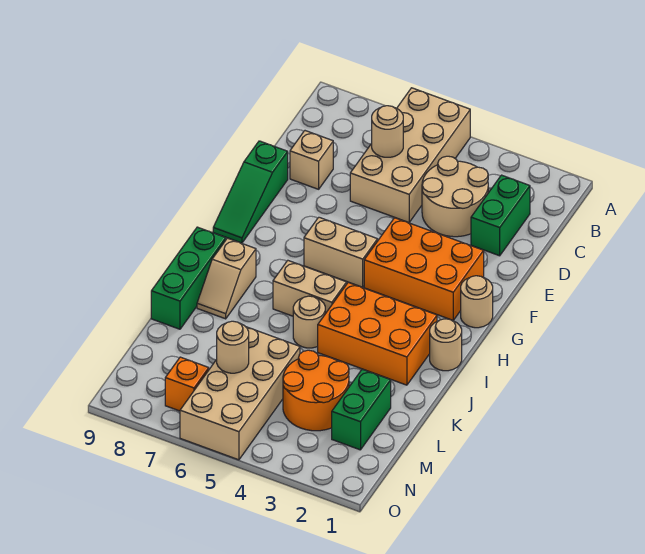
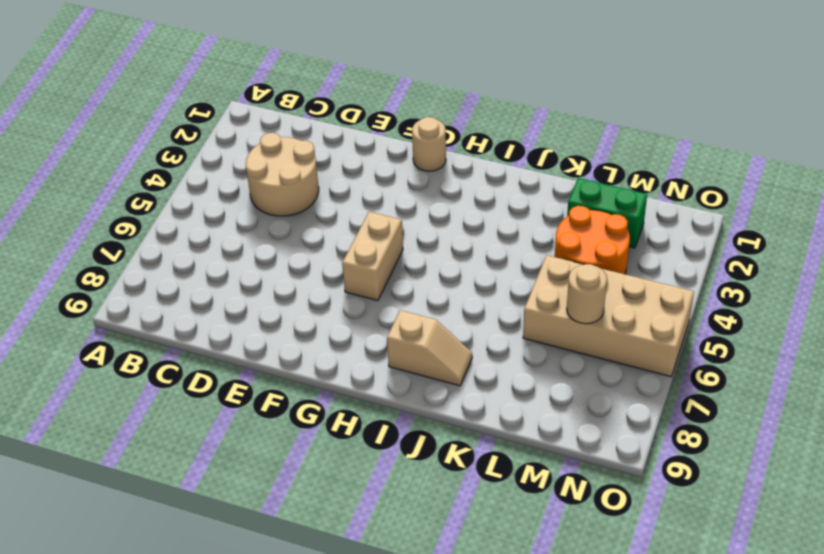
none -> tan brick A5:D6 level 1
none -> green brick C2:D2 level 1
none -> tan brick D8 level 1

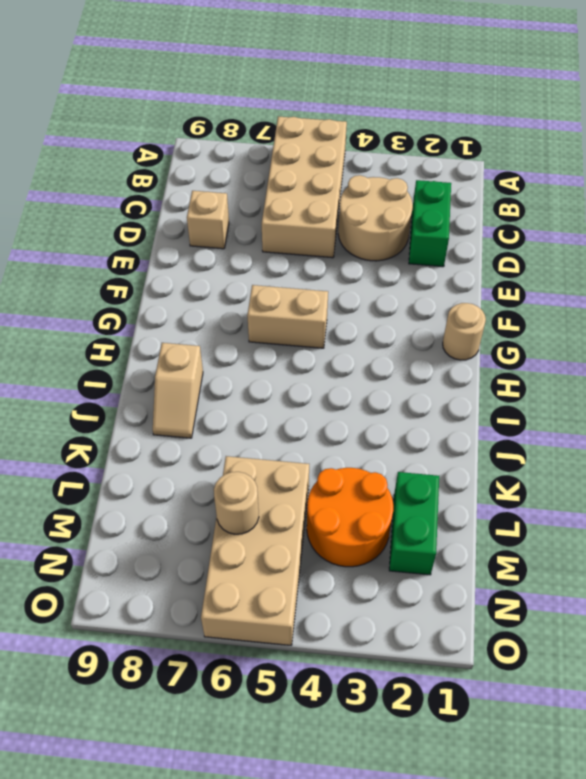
none -> green slope E9:G9 level 1 top E
none -> orange brick F2:G4 level 1
none -> tan round brick I1 level 1

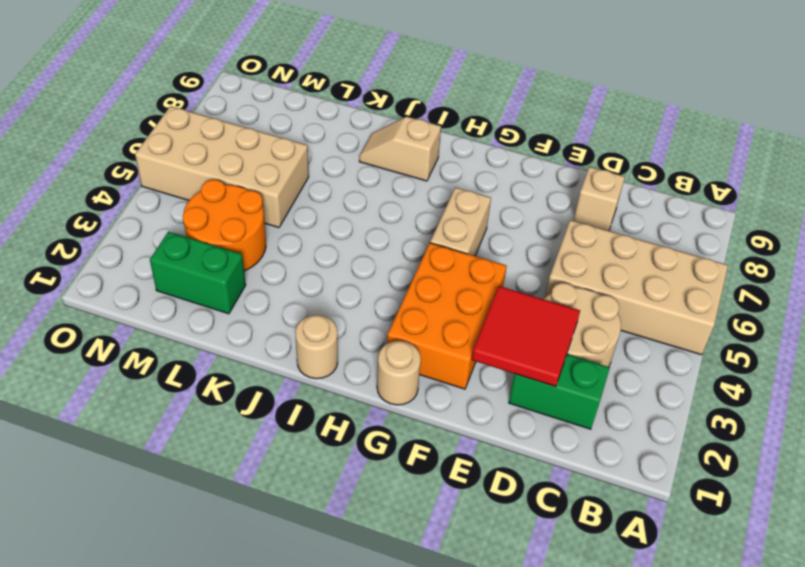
red tile D2:E3 level 2 -> none
none -> green slope E9:G9 level 1 top E
none -> orange brick I2:J4 level 1
none -> tan brick I5:I6 level 1

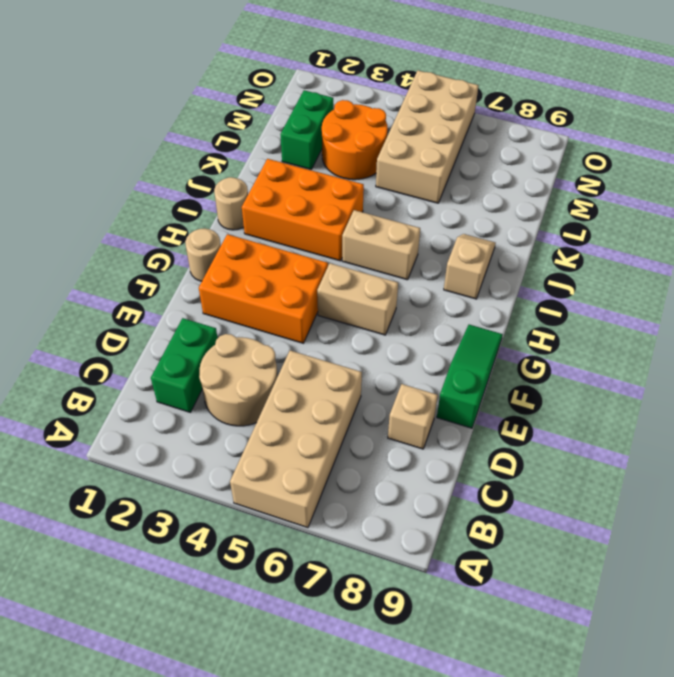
none -> green brick I9:K9 level 1
none -> tan round brick J5 level 1
none -> orange brick N7 level 1

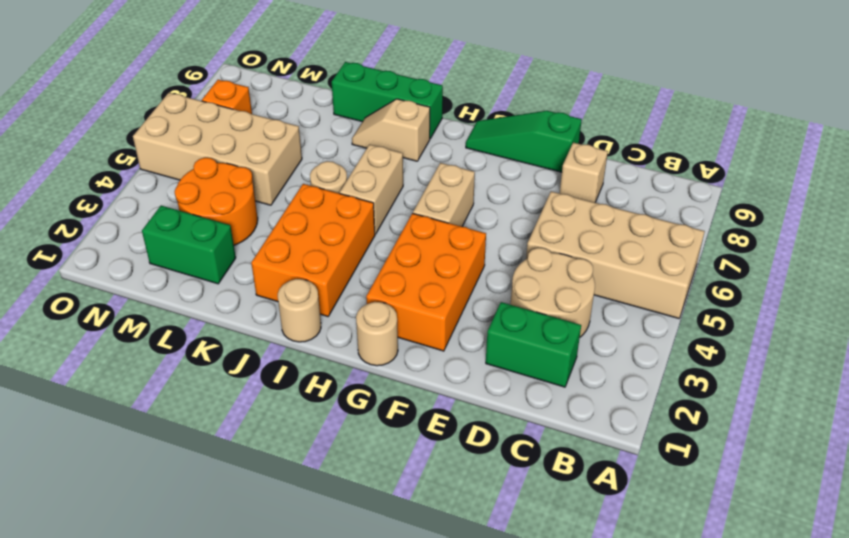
none -> tan round brick C6 level 2
none -> tan round brick M6 level 2

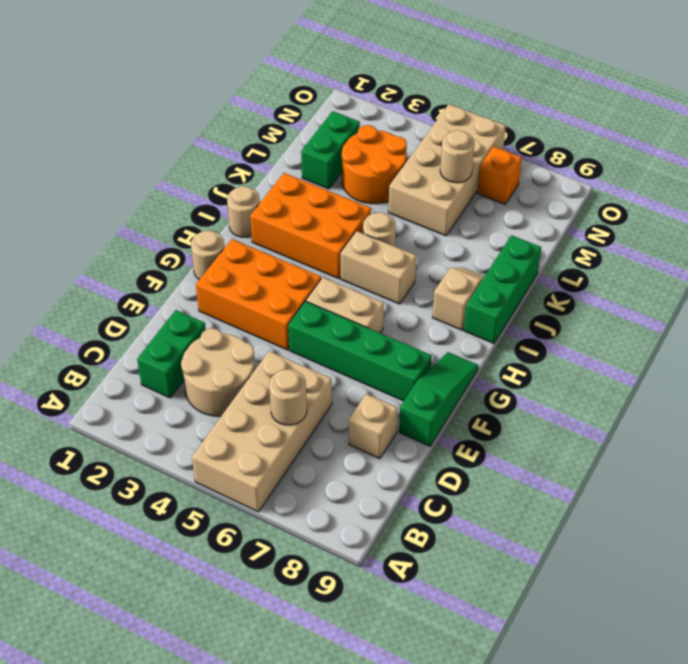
green brick F5:F8 level 1 -> none

